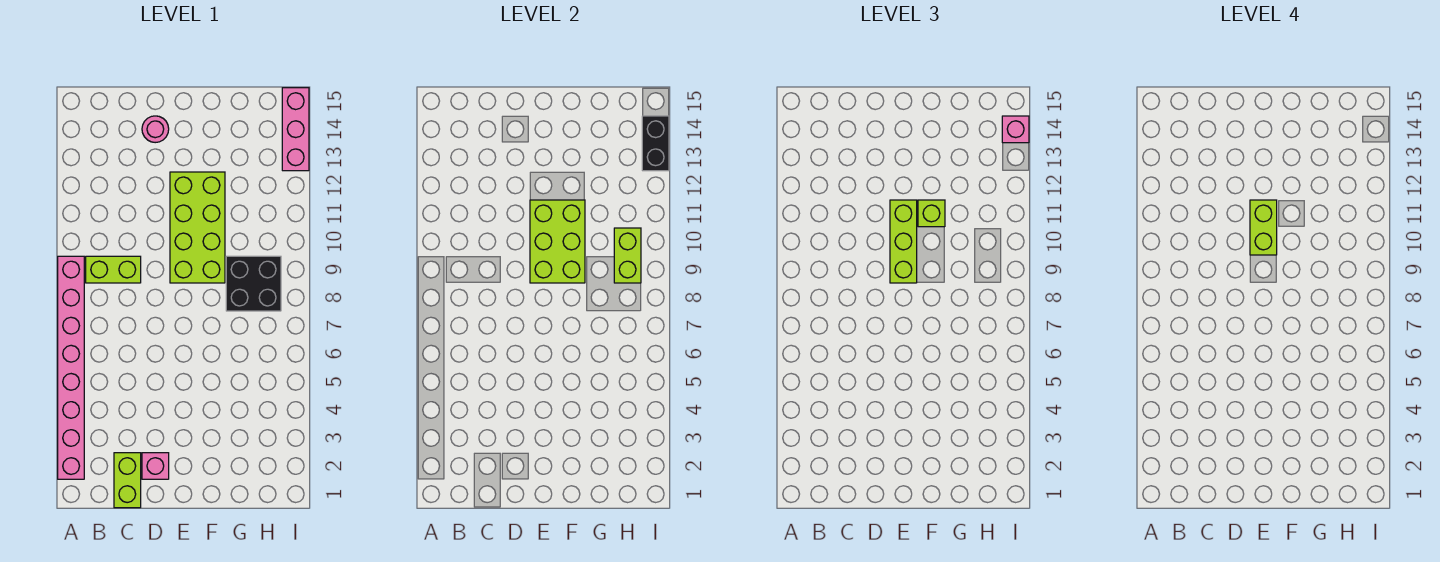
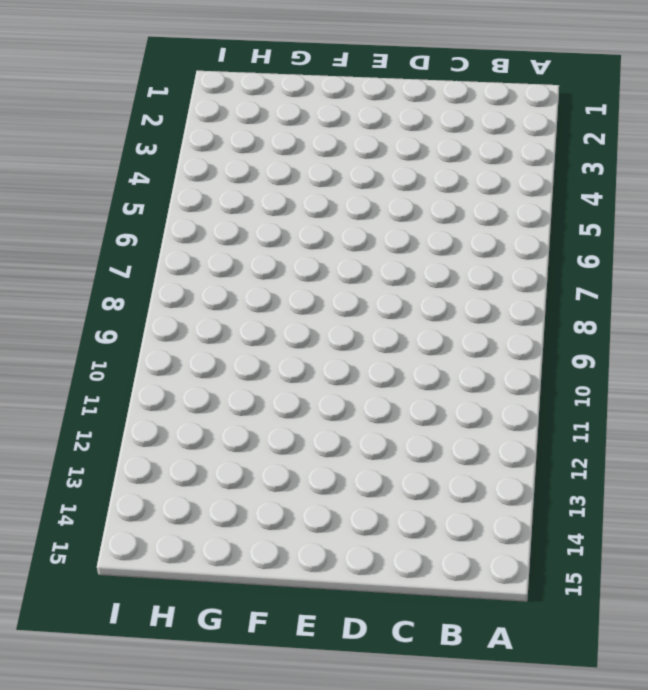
none -> pink brick A2:A9 level 1
none -> lime brick B9:C9 level 1
none -> lime brick C1:C2 level 1

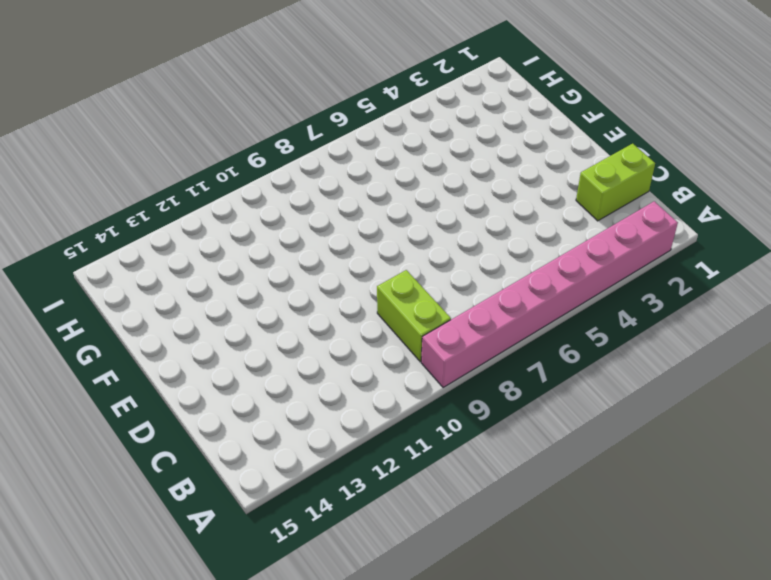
none -> pink brick D2 level 1
none -> pink round brick D14 level 1
none -> lime brick E9:F12 level 1

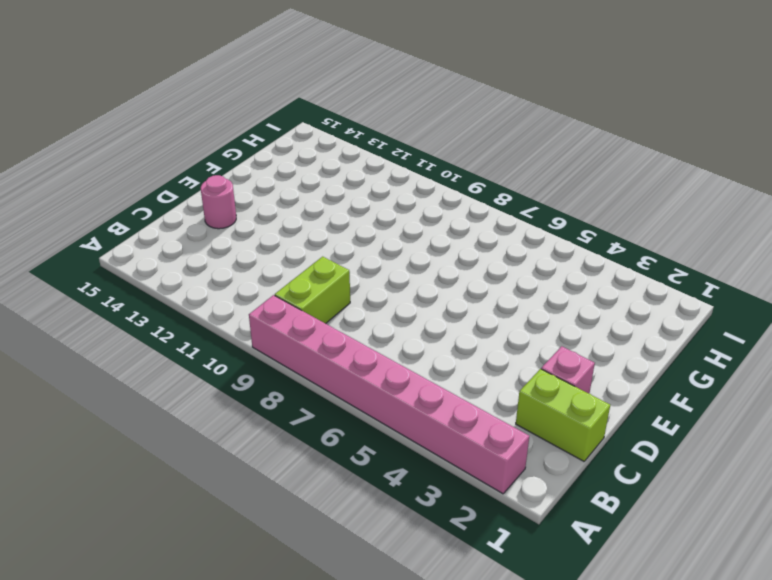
none -> lime brick E9:F12 level 1
none -> black brick G8:H9 level 1
none -> pink brick I13:I15 level 1

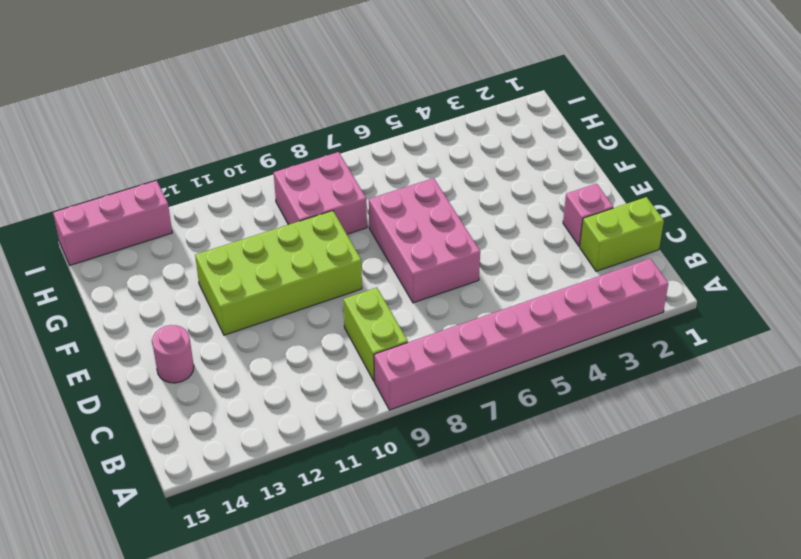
pink brick D6:F7 level 1 -> none
pink brick G8:H9 level 1 -> black brick G8:H9 level 1
none -> lime brick E9:F11 level 2
none -> lime brick H9:H10 level 2
none -> black brick I13:I14 level 2

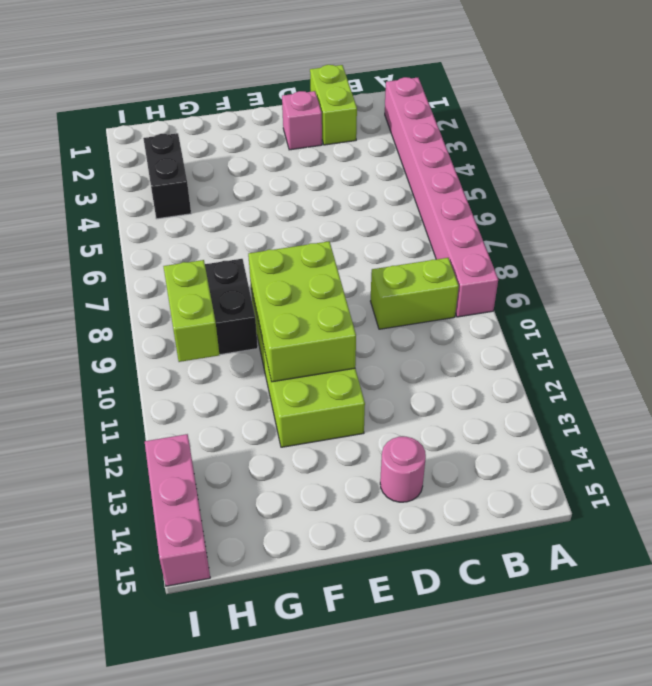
black brick H3:H4 level 1 -> black brick I13:I14 level 2
none -> lime brick E9:E11 level 3
none -> lime brick F11 level 3
none -> pink brick I14 level 3

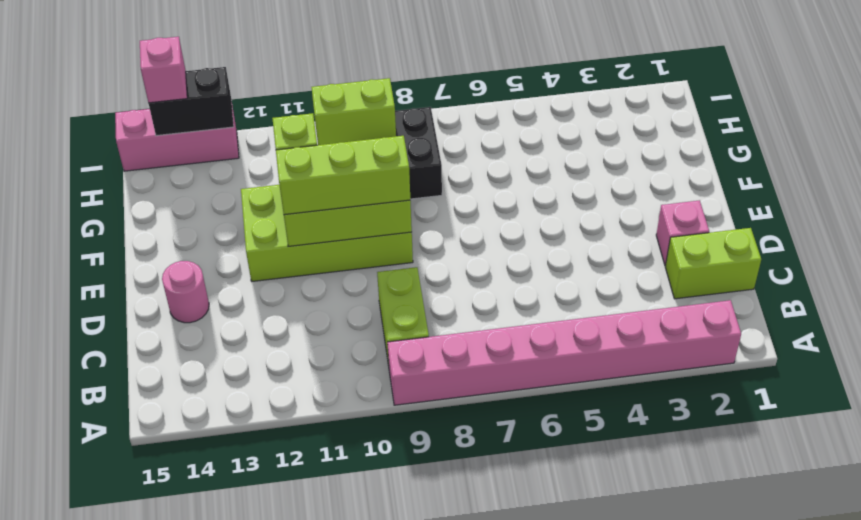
none -> lime brick E10:E11 level 4

